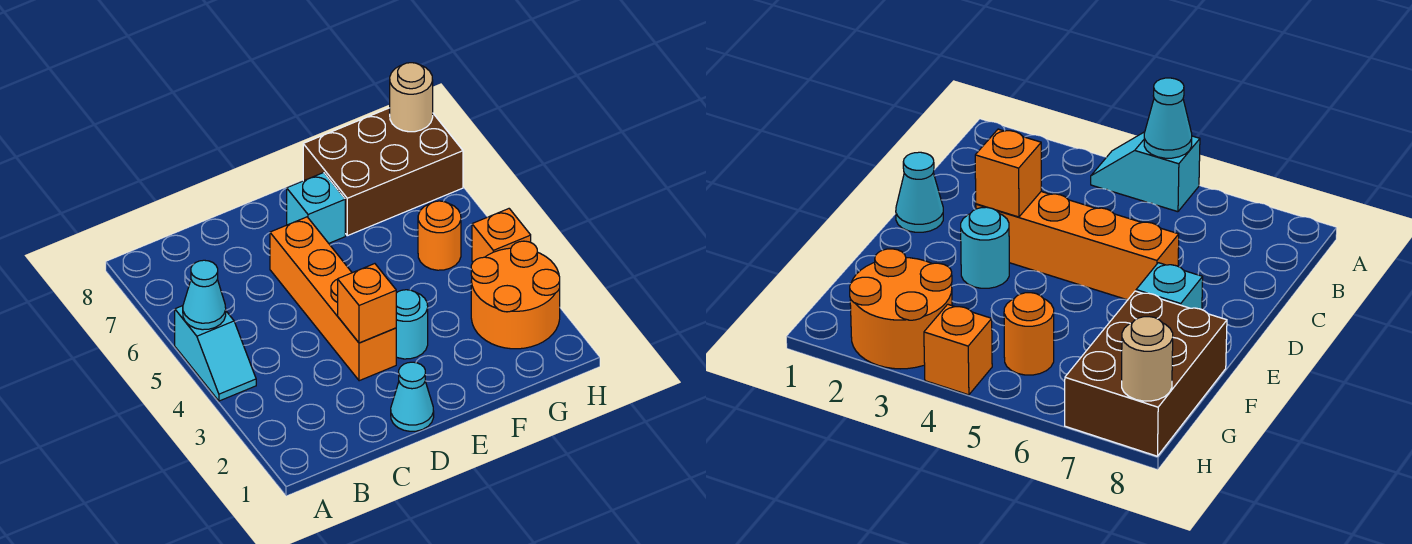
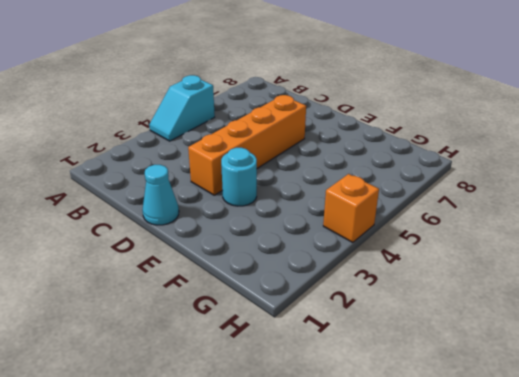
none -> cyan brick E7 level 1
none -> brown brick F7:H8 level 1
none -> orange round brick G2:H3 level 1

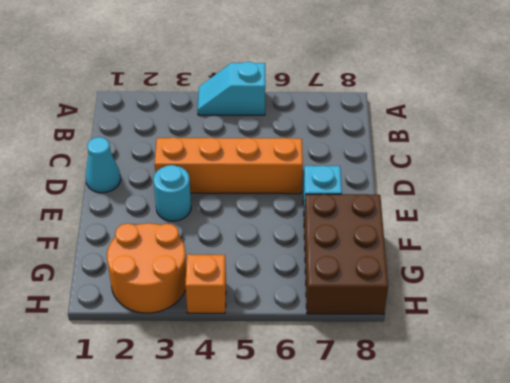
none -> orange round brick G5 level 1
none -> cyan cone A5 level 2
none -> orange brick D3 level 2

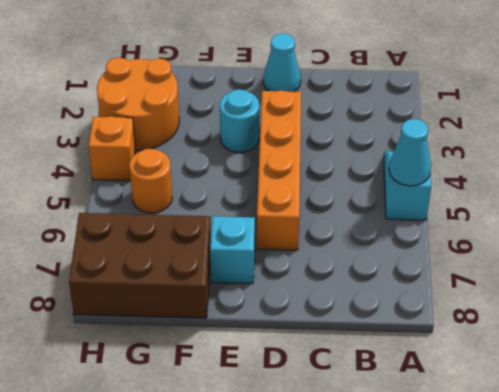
none -> orange brick D3 level 2
none -> tan round brick H8 level 2

